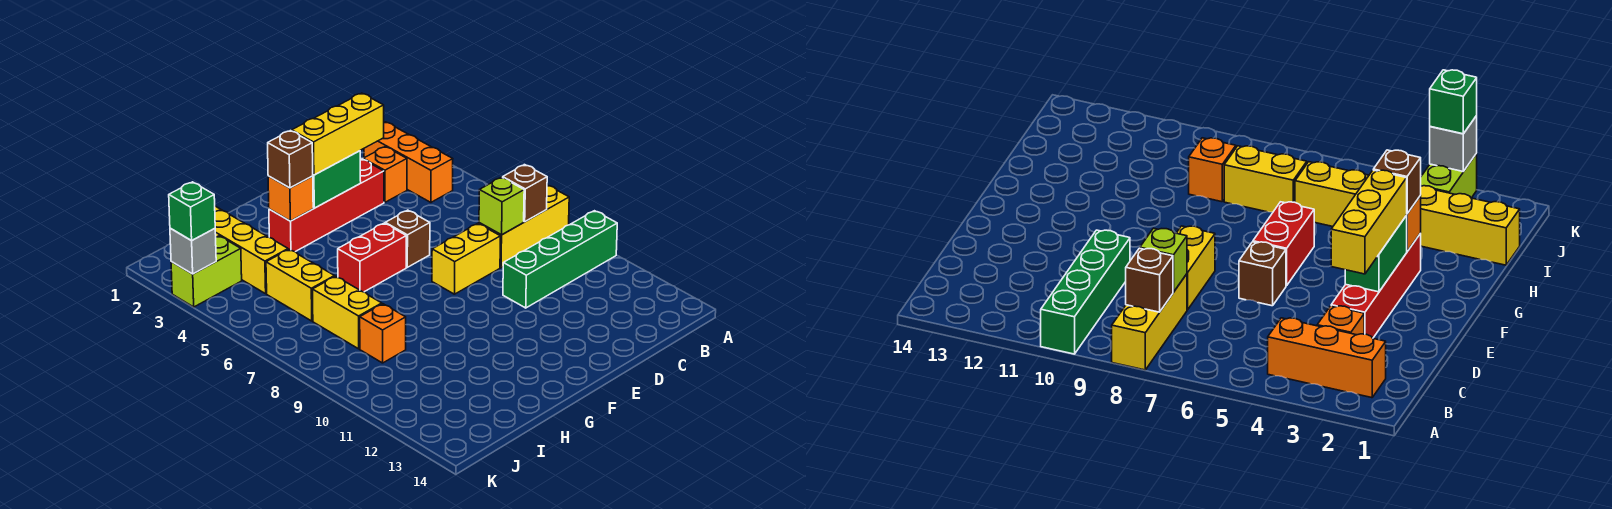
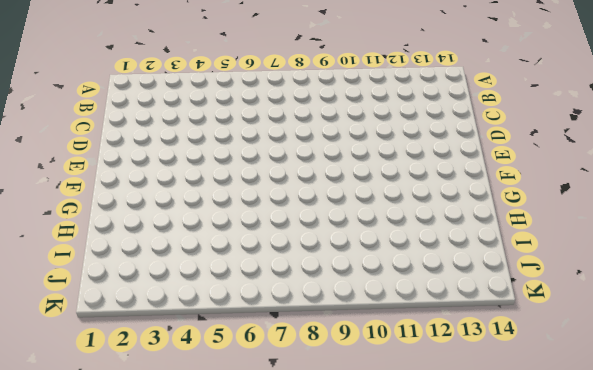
none -> yellow brick A8:C8 level 1
none -> green brick A10:D10 level 1
none -> orange brick B2:B4 level 1

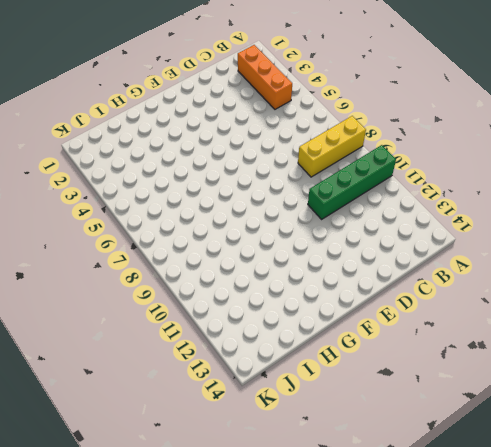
none -> orange brick C3 level 1
none -> red brick D3:G3 level 1
none -> yellow brick D8:E8 level 1

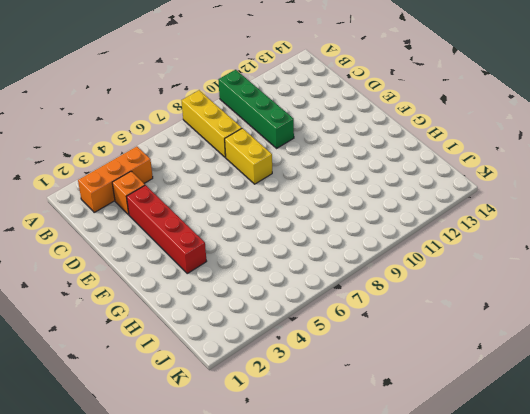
none -> brown brick E6 level 1
none -> red brick F6:G6 level 1
none -> yellow brick I1:I4 level 1

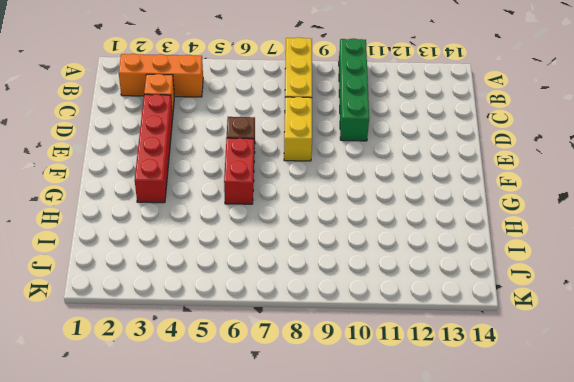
none -> yellow brick I1:I4 level 1
none -> yellow brick I5:I6 level 1
none -> yellow brick I7:I8 level 1

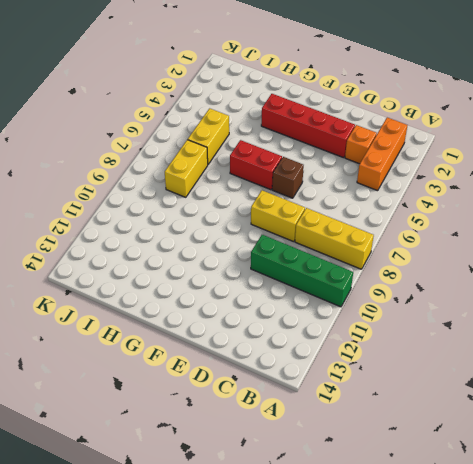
none -> yellow brick I1:I4 level 1
none -> orange brick I9 level 1
none -> lime brick J3:K3 level 1

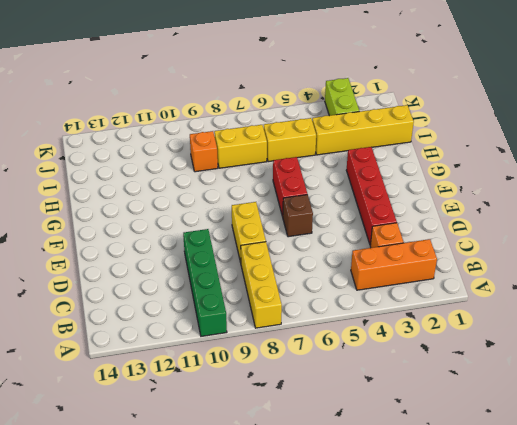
none -> brown brick B8 level 2
none -> lime brick C8 level 2
none -> green brick E3:F3 level 2

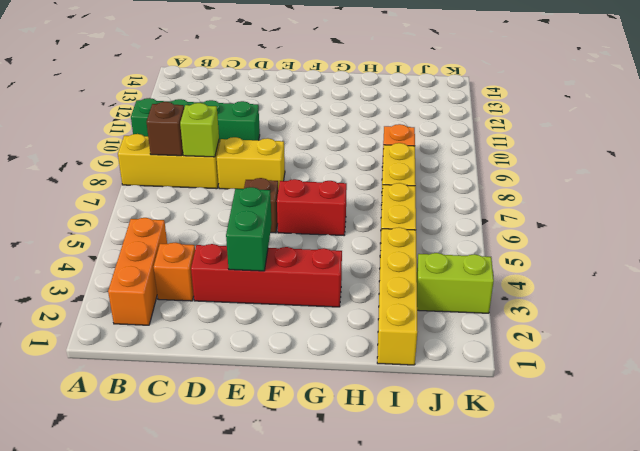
green brick E3:E4 level 2 -> green brick E3:F3 level 2
none -> orange brick G3 level 2
none -> grey brick K3 level 2
none -> yellow brick D3:F3 level 3

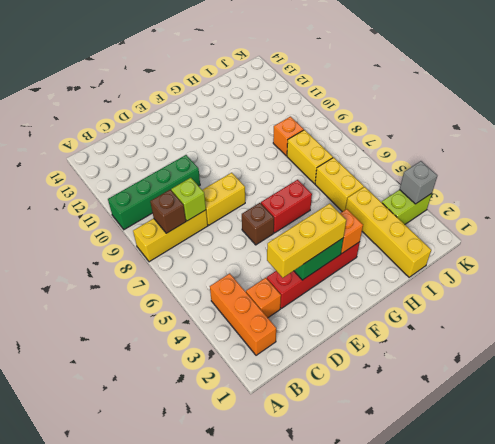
none -> brown brick G3 level 3
none -> green brick K3 level 3

